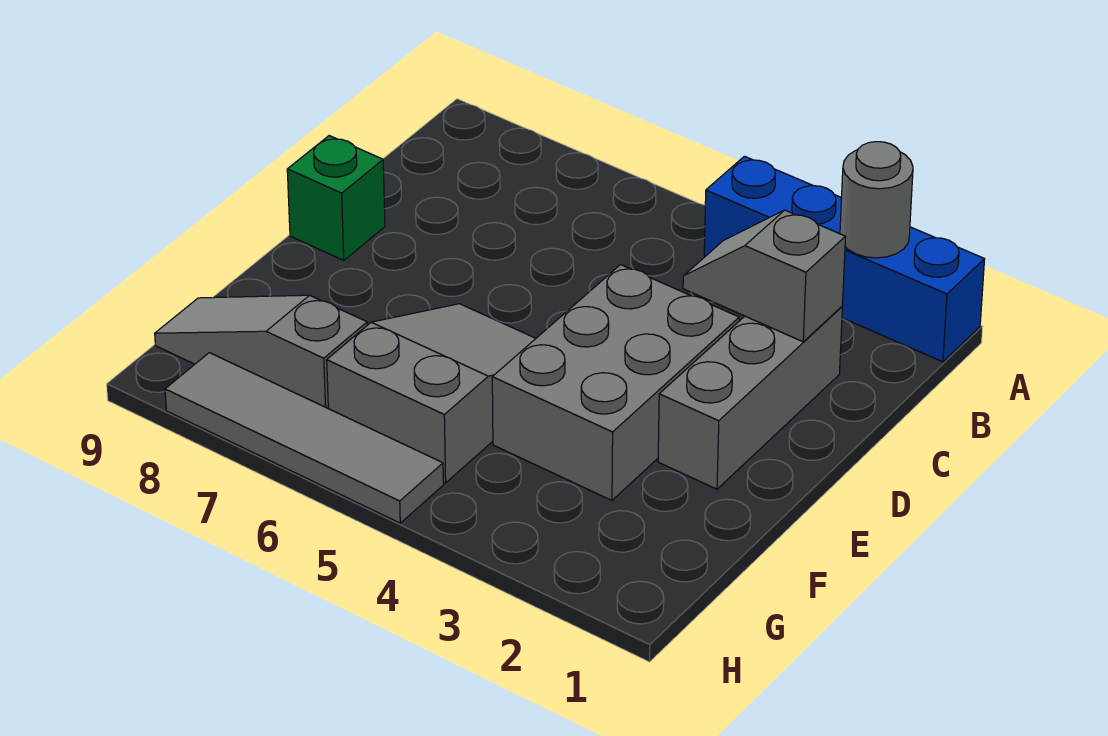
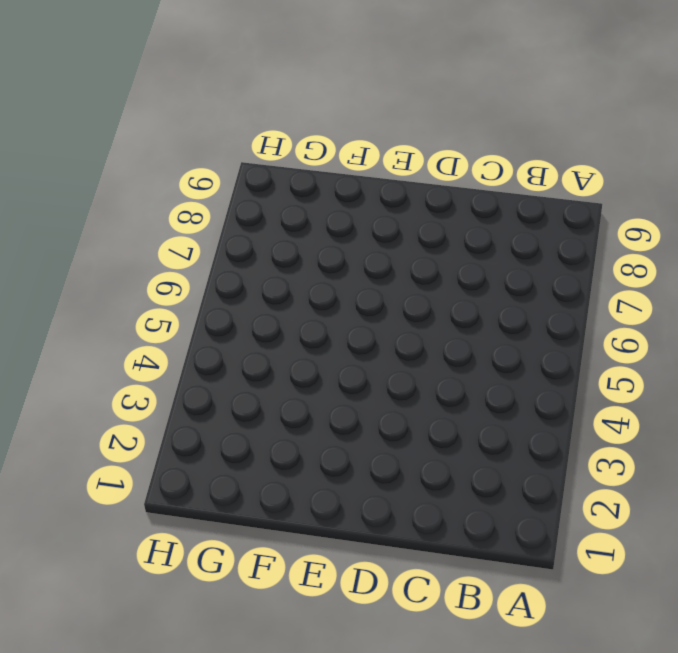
none -> blue brick A1:A4 level 1
none -> grey brick C2:E2 level 1

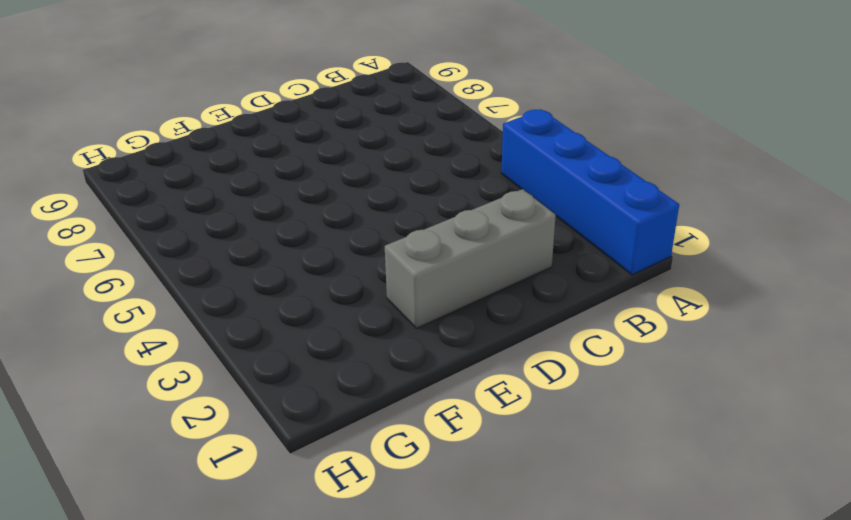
none -> grey brick D3:F4 level 1
none -> green brick D9 level 1

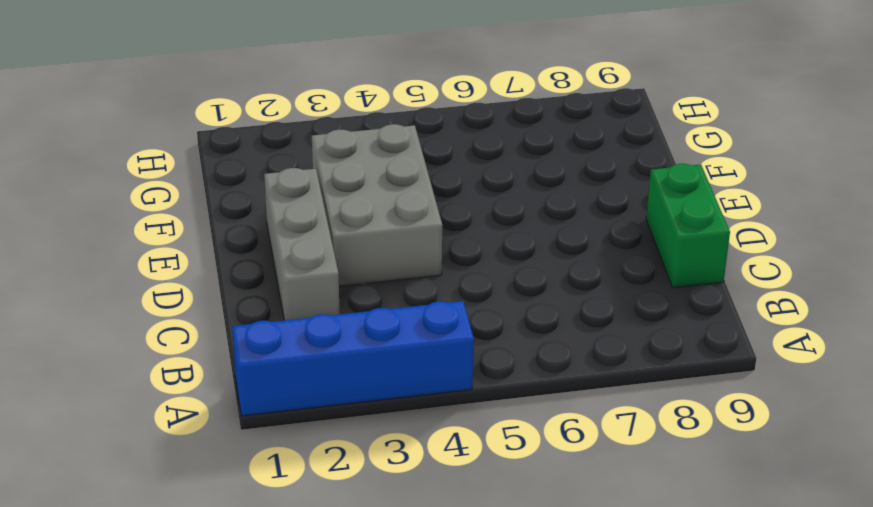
green brick C9:D9 level 1 -> green brick D9 level 1
none -> grey slope E5:G6 level 1 top G
none -> grey slope G7:G9 level 1 top 7

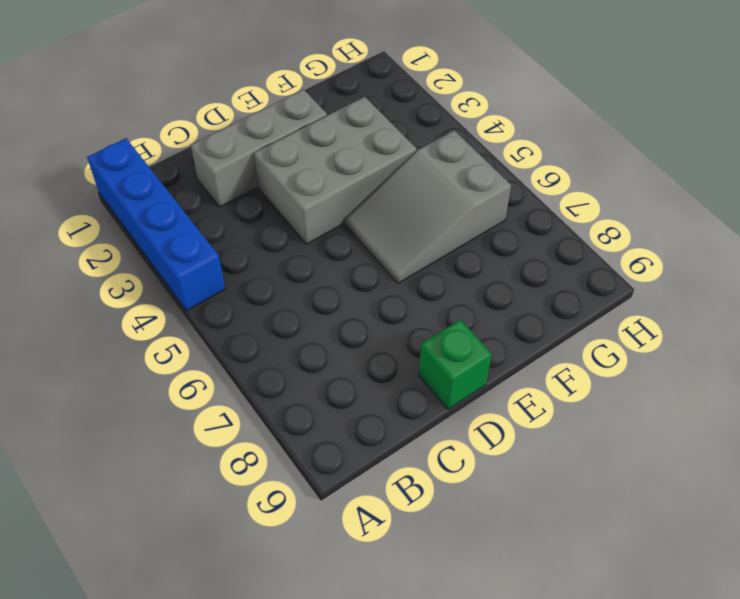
none -> grey slope G7:G9 level 1 top 7
none -> grey tile H5:H8 level 1

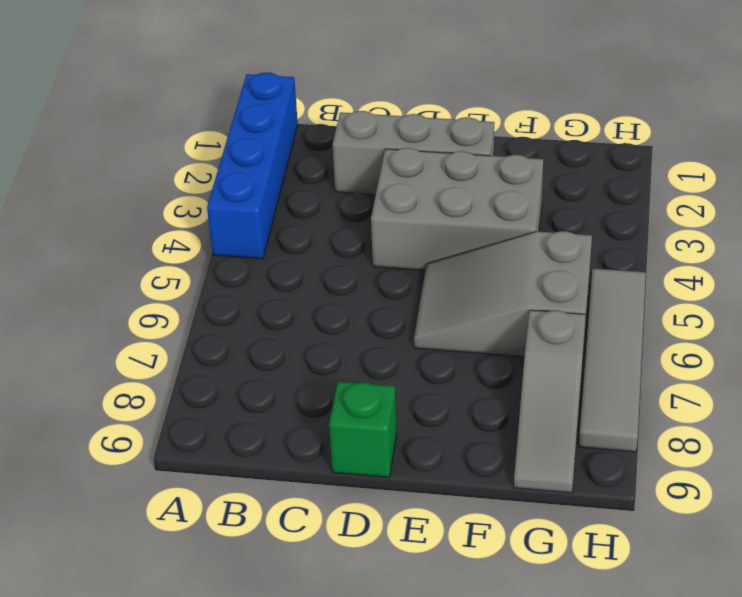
none -> grey round brick A2 level 2
none -> grey slope C2:C3 level 2 top 2

